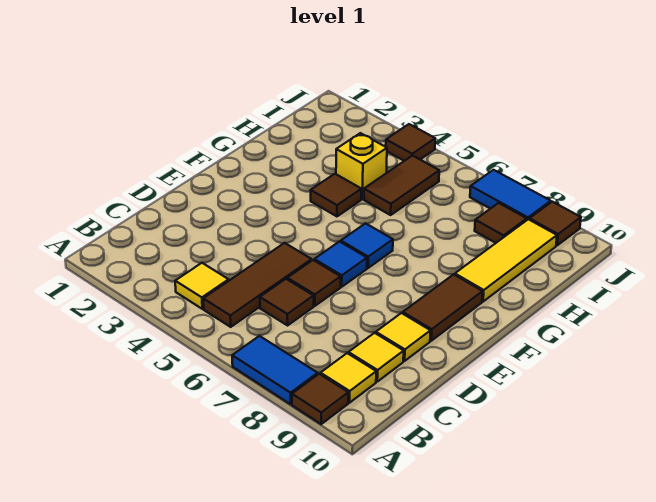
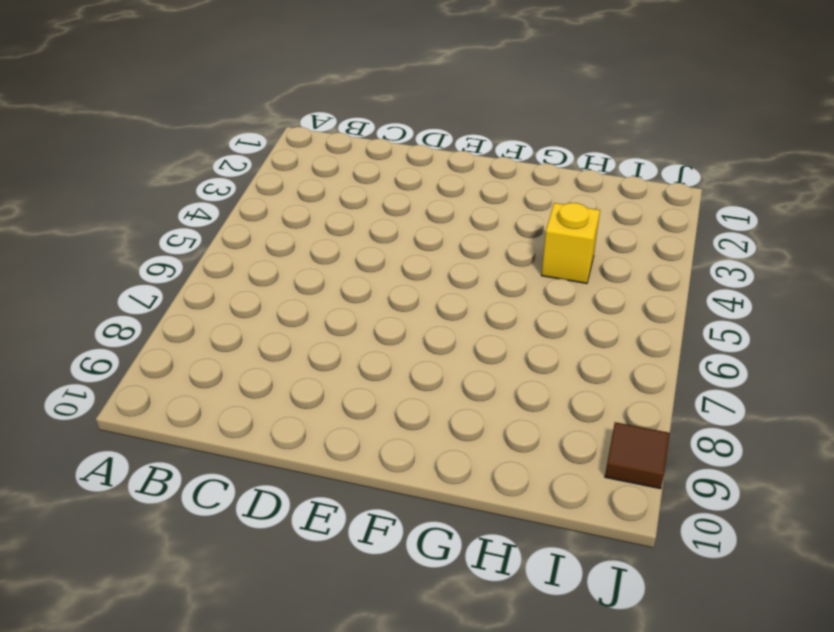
none -> blue tile A7:A8 level 1
none -> brown tile A9 level 1
none -> yellow tile B4 level 1

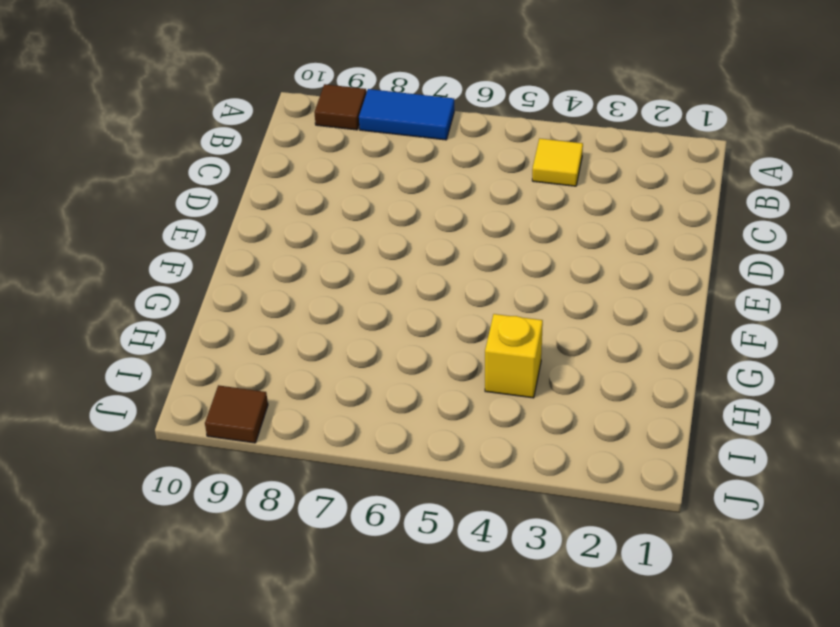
none -> brown tile B5:D5 level 1
none -> yellow tile B9 level 1
none -> brown tile C6 level 1

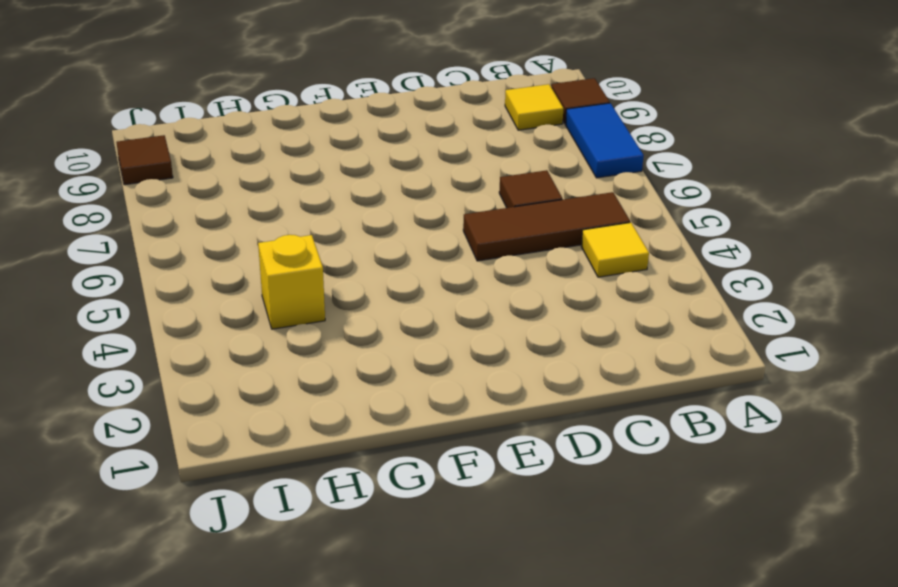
none -> yellow tile C9 level 1
none -> brown tile D6 level 1
none -> yellow tile D9 level 1

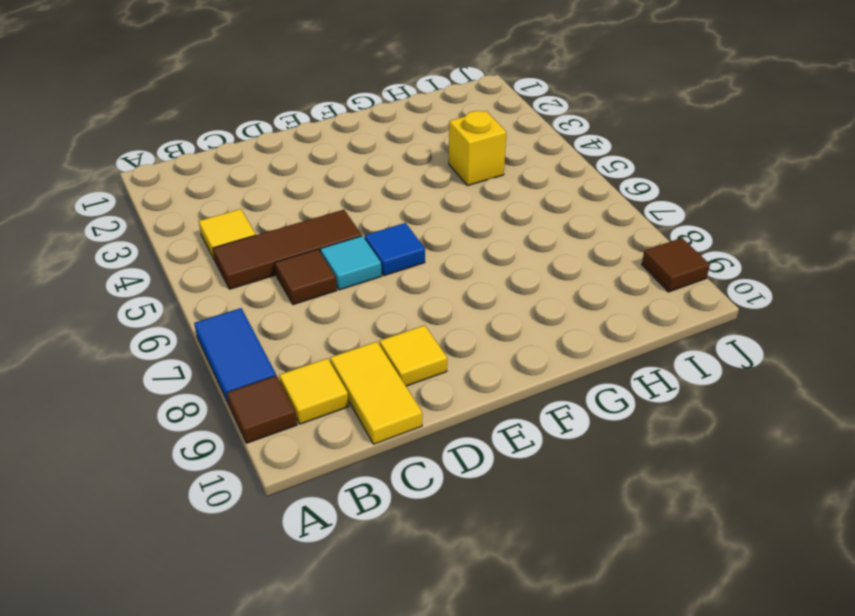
yellow tile C9:C10 level 1 -> yellow tile C9 level 1
cyan tile D6 level 1 -> brown tile D6 level 1
none -> brown tile E9:F9 level 1
none -> blue tile F6 level 1
none -> brown tile G4 level 1

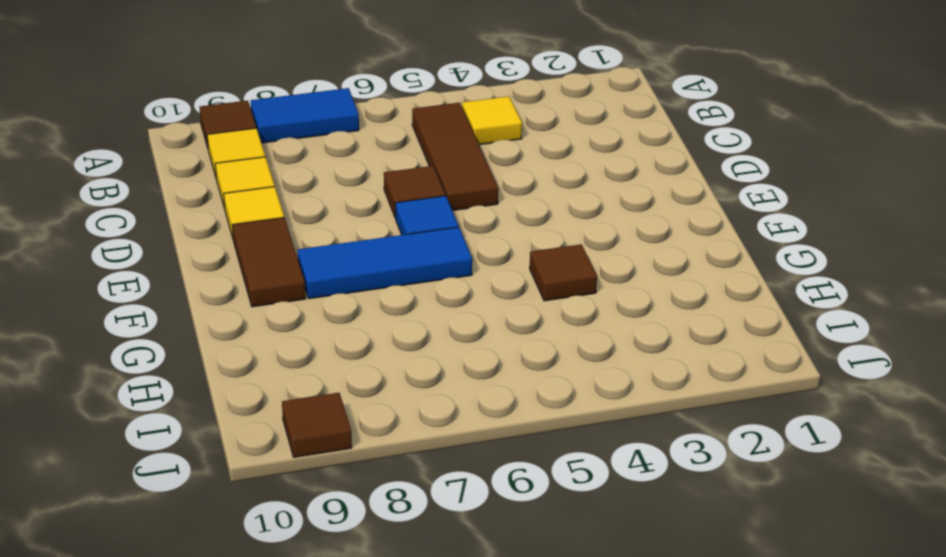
blue tile F6:F8 level 1 -> blue tile F6 level 1
none -> brown tile C6 level 1
none -> yellow tile G9:I9 level 1
none -> yellow brick H4 level 1

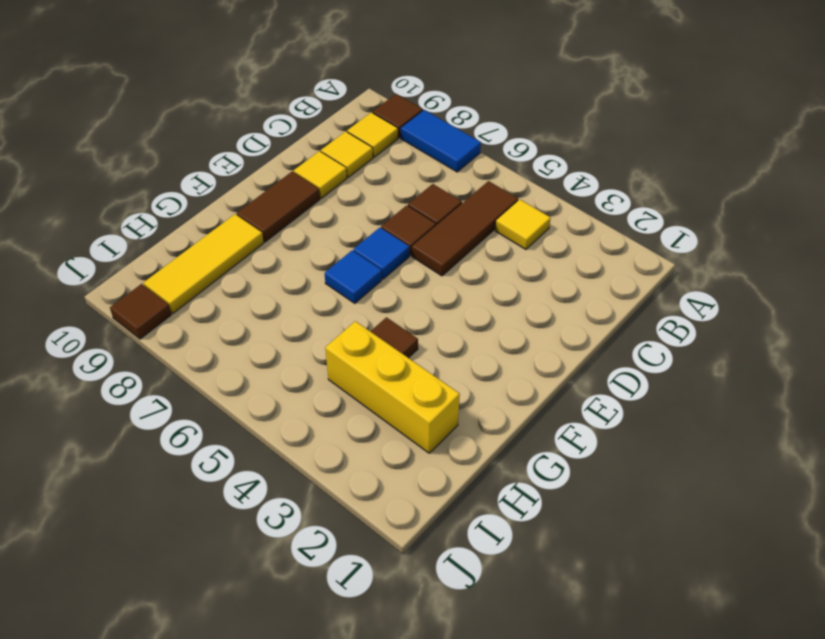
yellow brick H2:H4 level 1 -> yellow brick H4 level 1
none -> brown tile H5:I5 level 1
none -> brown tile I8 level 1
none -> brown tile J4 level 1

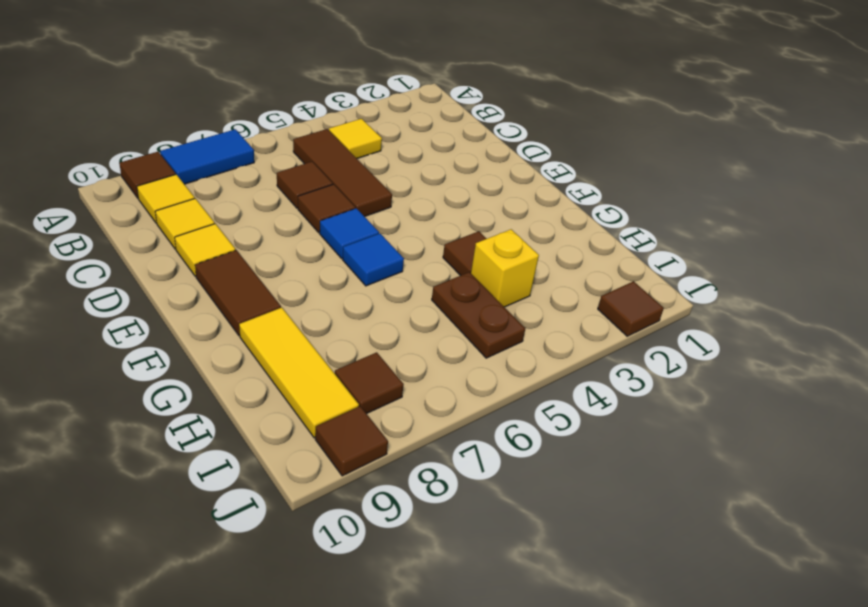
brown plate H5:I5 level 1 -> brown tile H5:I5 level 1
brown tile J2 level 1 -> brown tile J4 level 1
none -> blue tile J7:J8 level 1

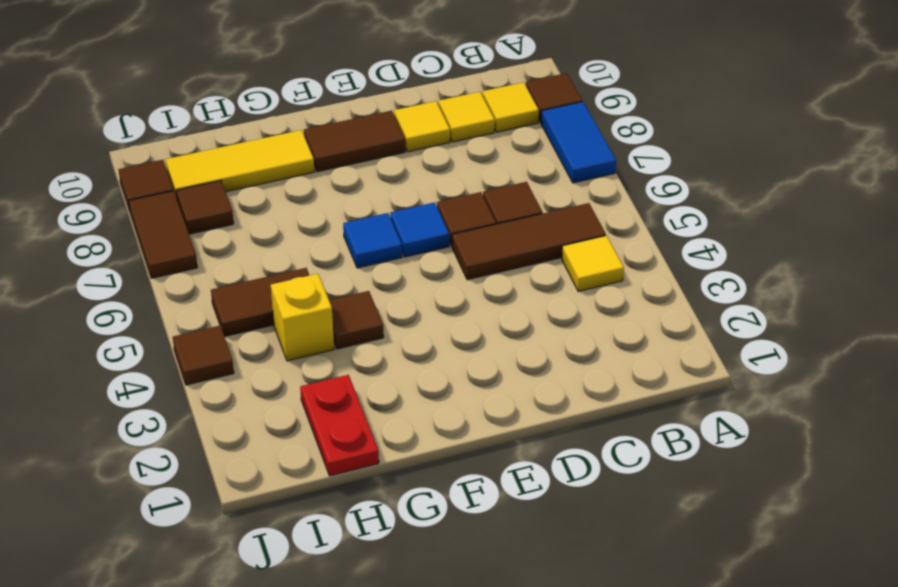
red plate H1:H2 level 1 -> none
brown tile J7:J8 level 1 -> blue tile J7:J8 level 1

